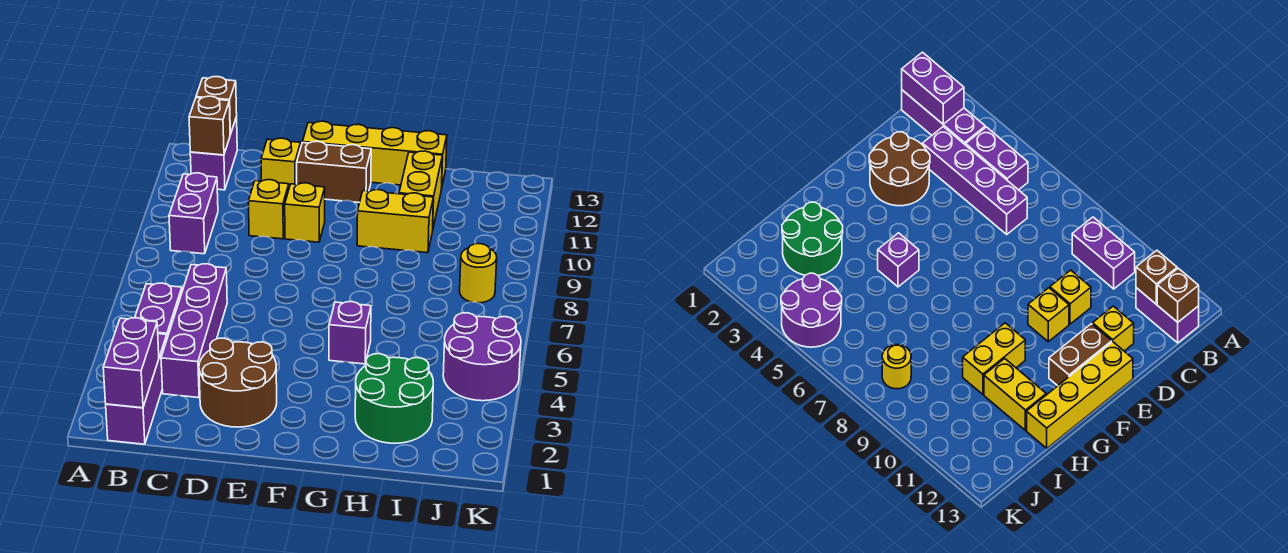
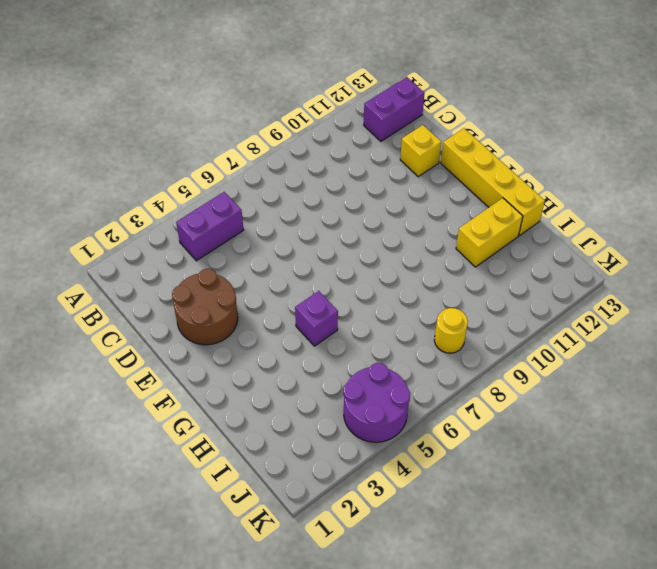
none -> purple brick B1:B3 level 1
none -> purple brick B9:B10 level 1
none -> purple brick C3:C6 level 1

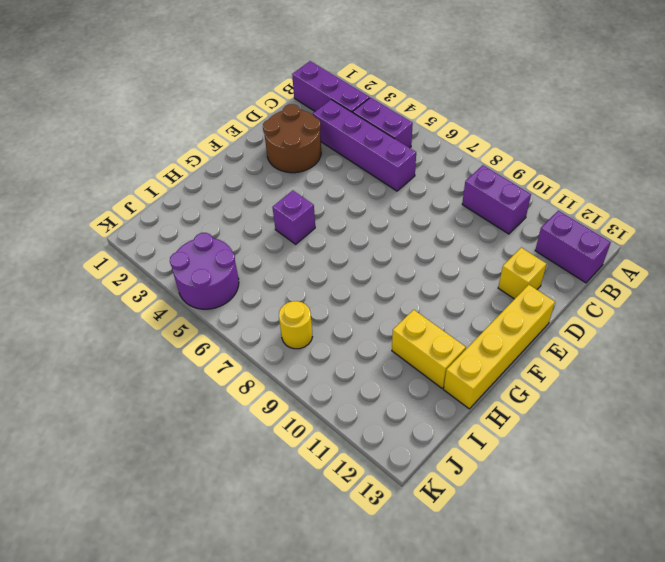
none -> yellow brick D10 level 1
none -> yellow brick E10 level 1
none -> brown brick E12:F12 level 1

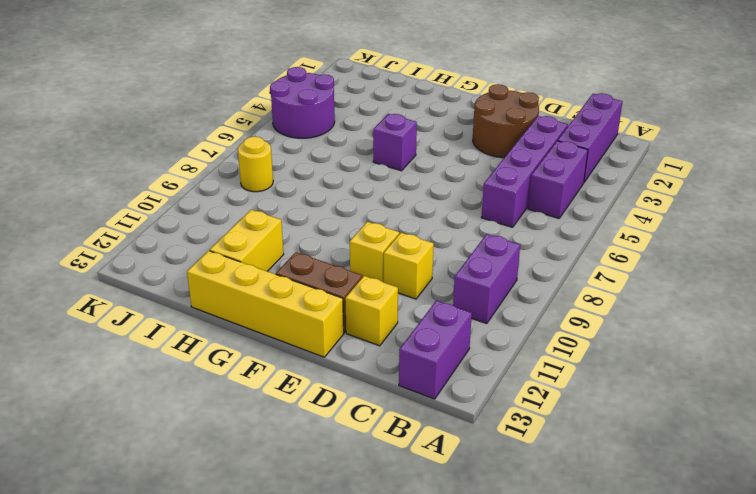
none -> yellow brick G10:H10 level 1
none -> green round brick H2:I3 level 1
none -> purple brick B1:B2 level 2

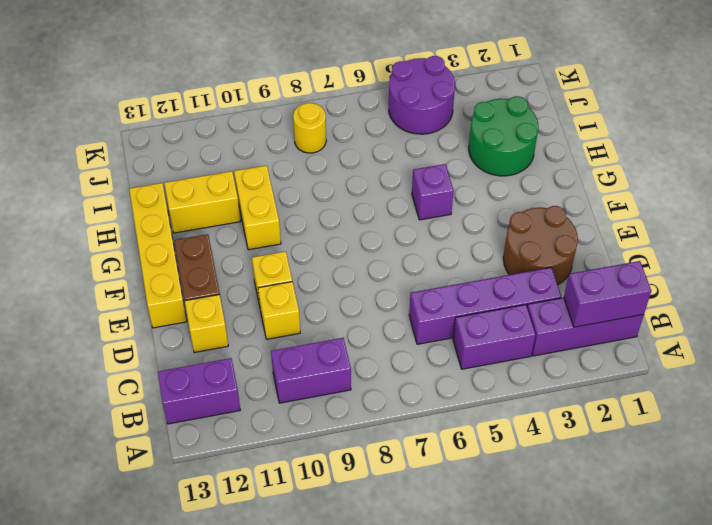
none -> brown brick B12 level 2
none -> brown brick B13 level 2

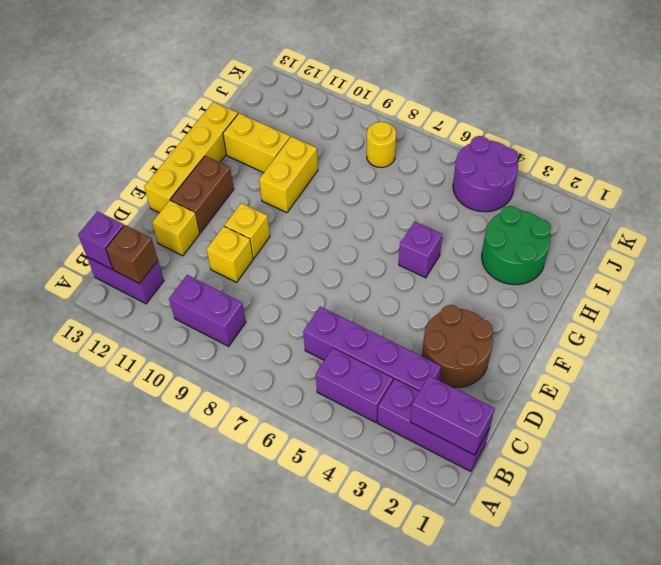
purple brick B13 level 2 -> brown brick B13 level 2

